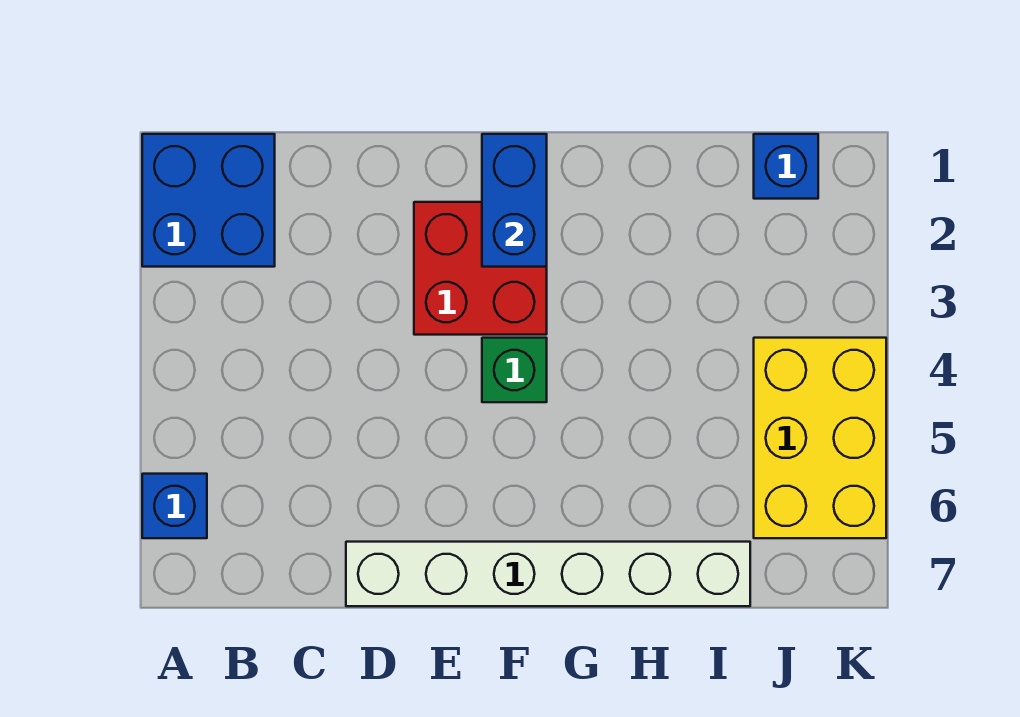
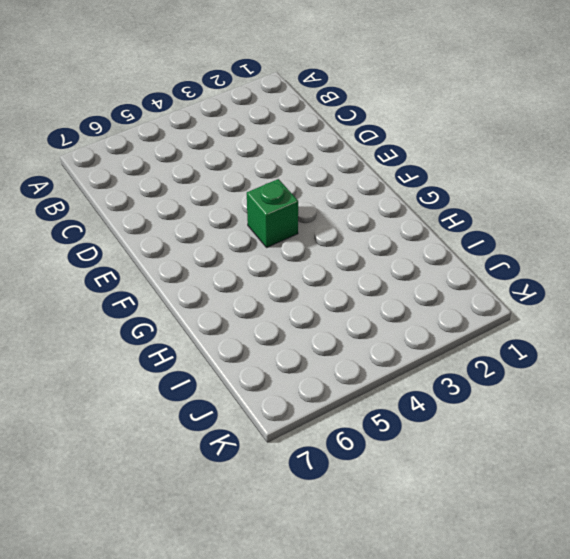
none -> blue brick A1:B2 level 1
none -> blue brick A6 level 1

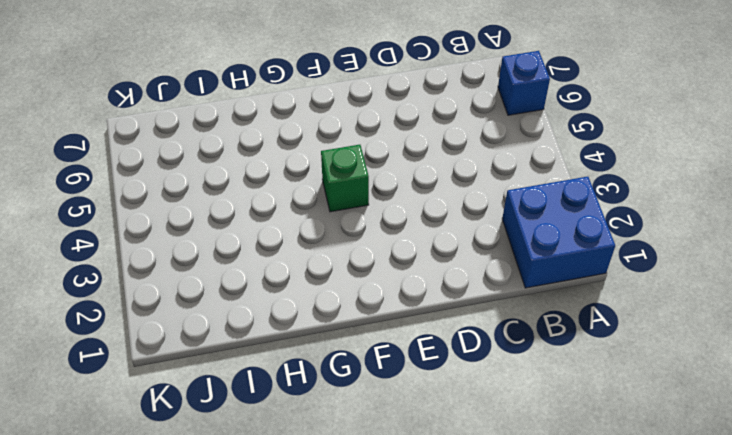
none -> white brick D7:I7 level 1
none -> red brick E2:F3 level 1

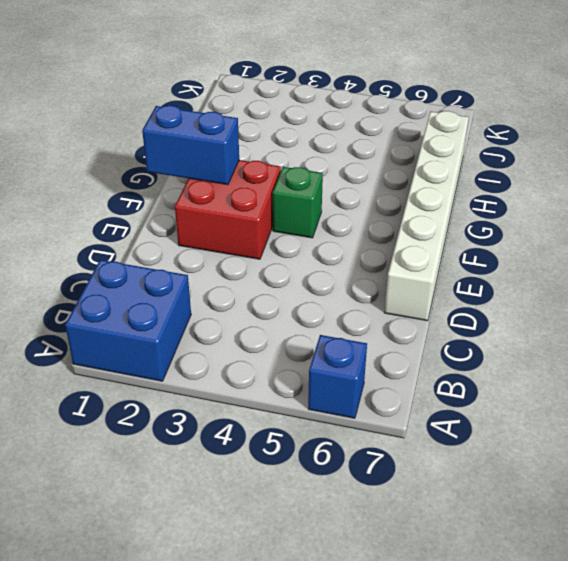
none -> blue brick J1 level 1
none -> yellow brick J4:K6 level 1

